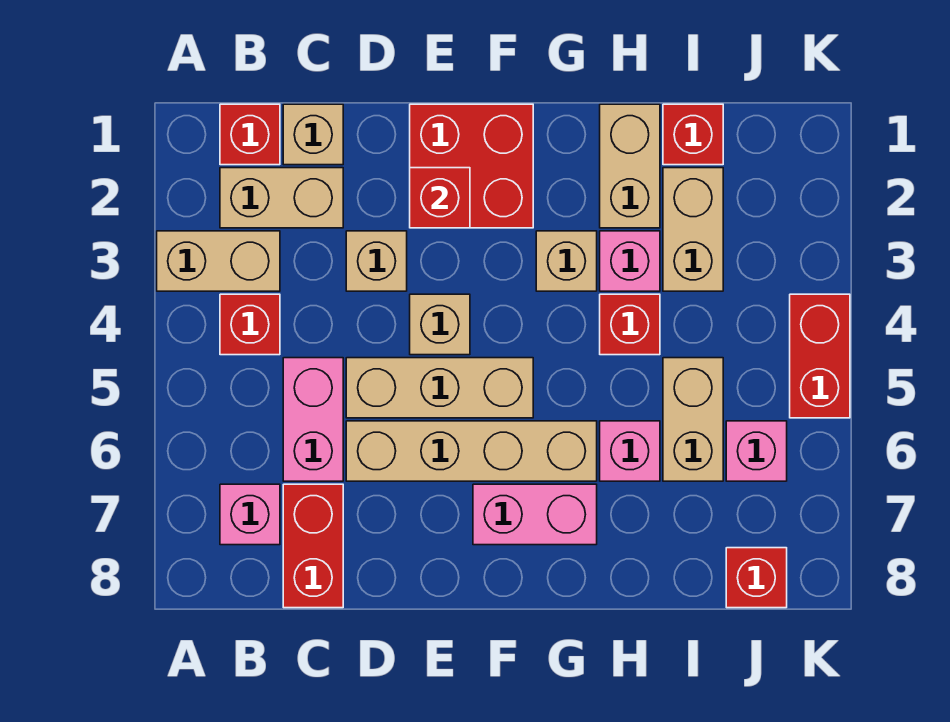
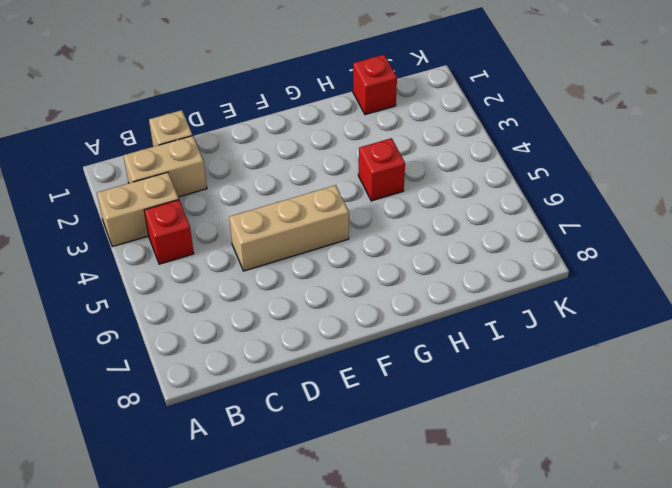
none -> red brick B1 level 1
none -> pink brick B7 level 1
none -> pink brick C5:C6 level 1

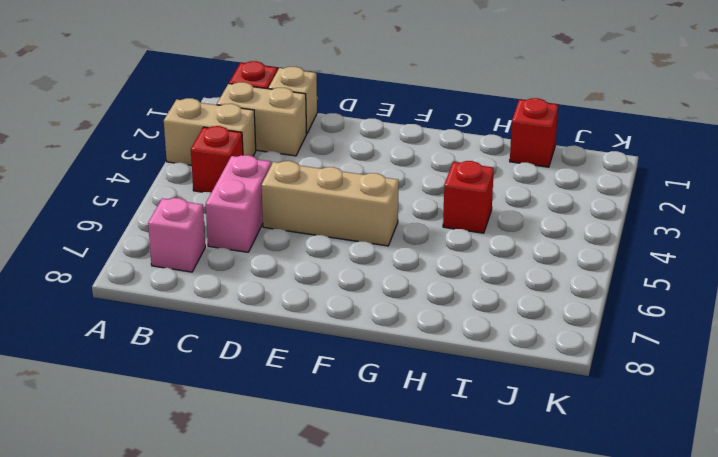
none -> red brick C7:C8 level 1
none -> tan brick D3 level 1
none -> tan brick D6:G6 level 1

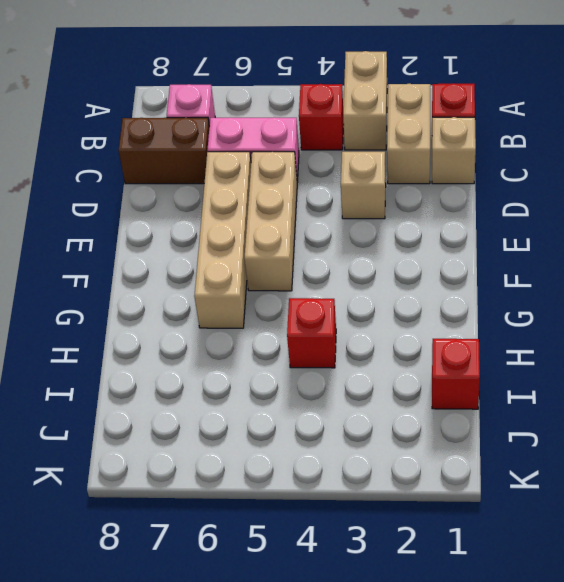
brown brick C7:C8 level 1 -> red brick C7:C8 level 1
none -> red brick E1:F2 level 1
none -> tan brick E4 level 1
none -> pink brick F7:G7 level 1

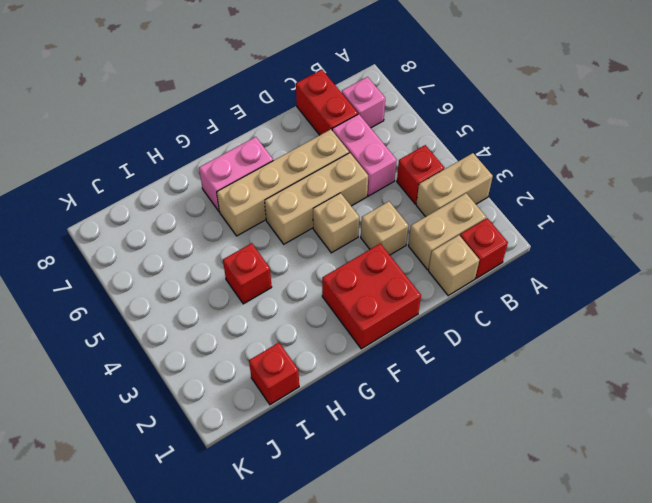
none -> tan brick G3 level 1
none -> tan brick H1:H2 level 1
none -> pink brick H3 level 1

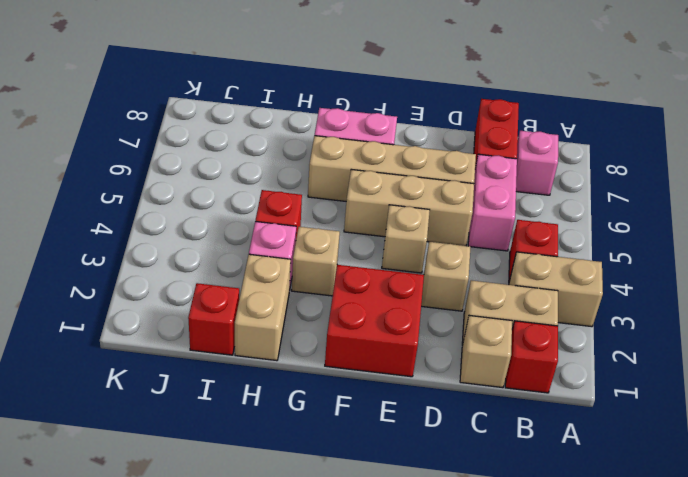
none -> pink brick H6 level 1
none -> tan brick I2:I3 level 1
none -> tan brick I5:I6 level 1

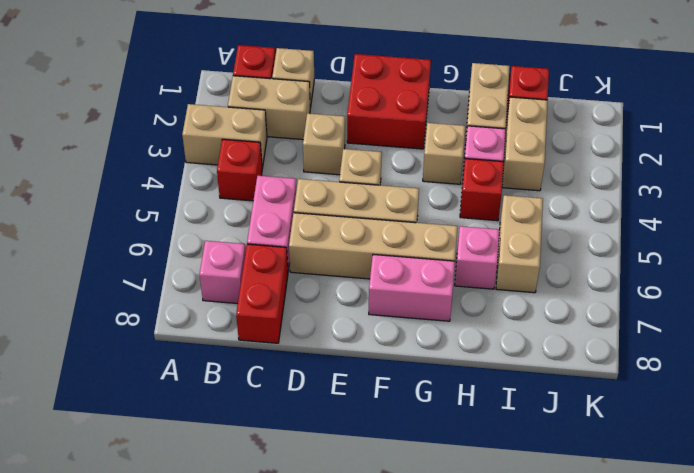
none -> pink brick J6 level 1
none -> red brick J8 level 1
none -> red brick K4:K5 level 1

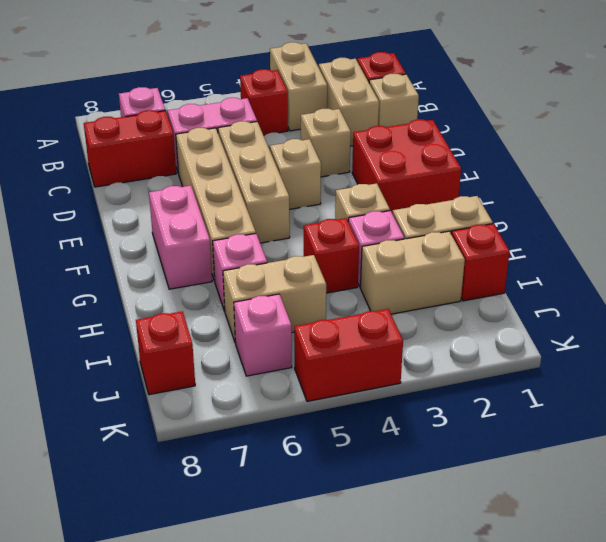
none -> red brick E2 level 2

